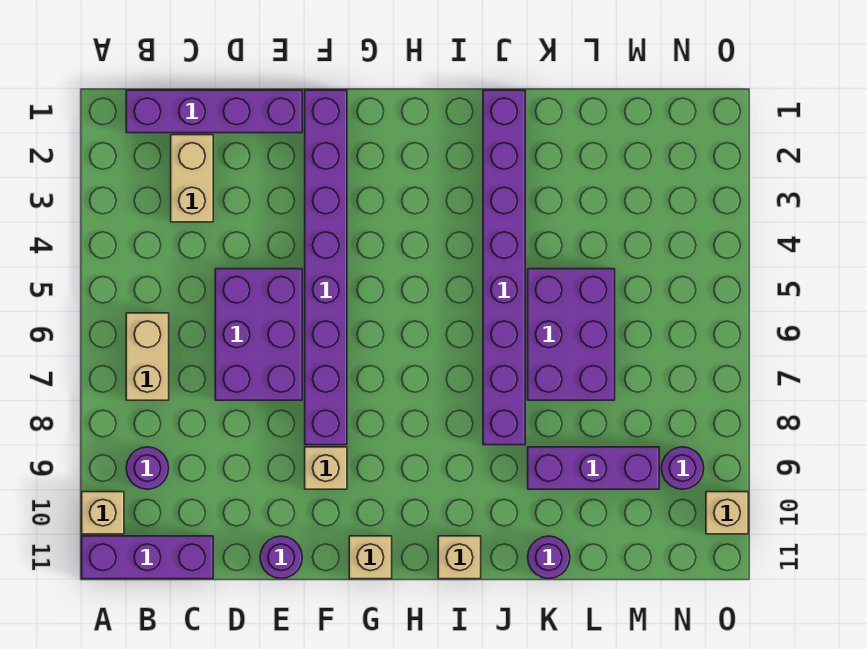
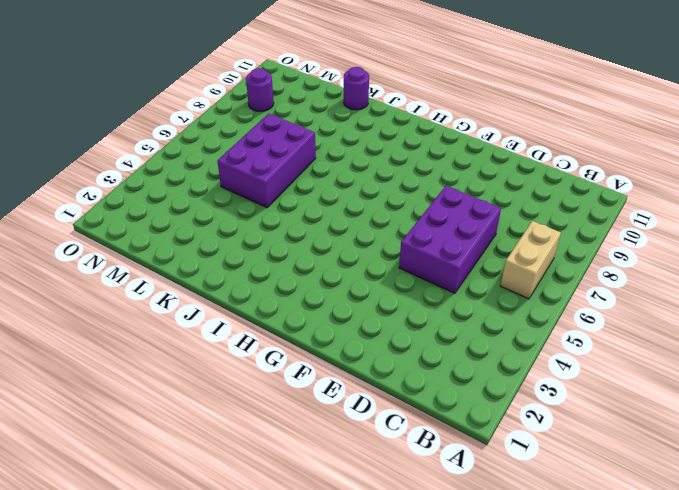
none -> tan brick A10 level 1
none -> purple brick A11:C11 level 1
none -> purple brick B1:E1 level 1

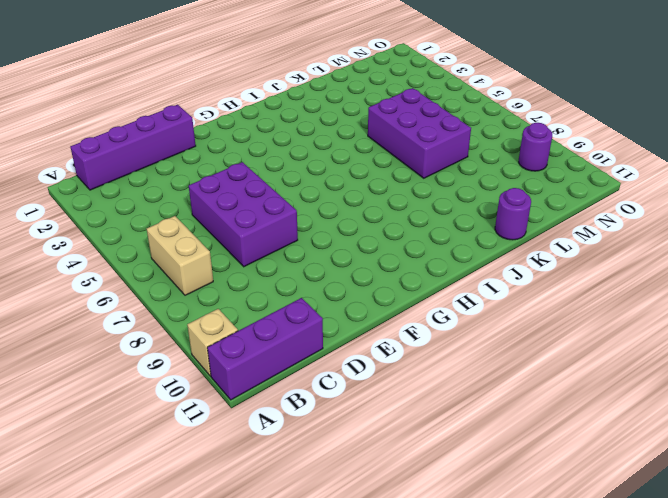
none -> purple round brick B9 level 1
none -> tan brick C2:C3 level 1
none -> purple round brick E11 level 1

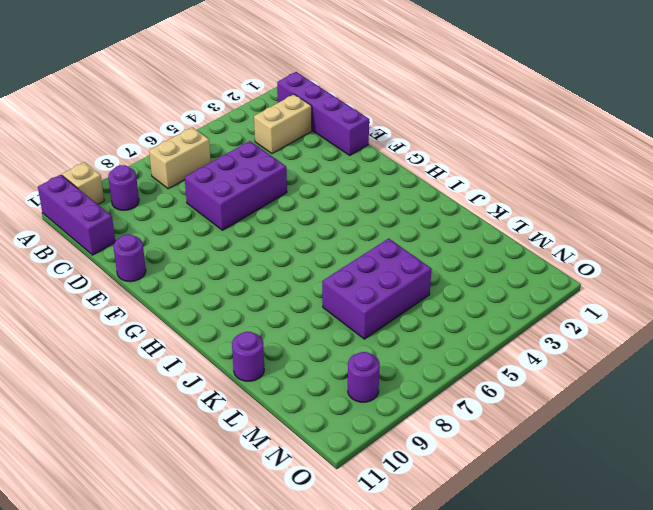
none -> purple brick F1:F8 level 1
none -> tan brick F9 level 1
none -> tan brick G11 level 1

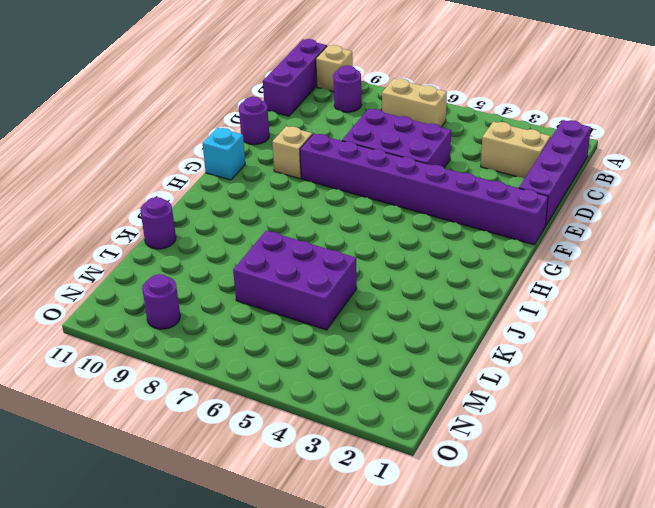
cyan brick G11 level 1 -> tan brick G11 level 1
none -> tan brick I11 level 1
none -> purple brick J1:J8 level 1
none -> purple brick K9:M9 level 1

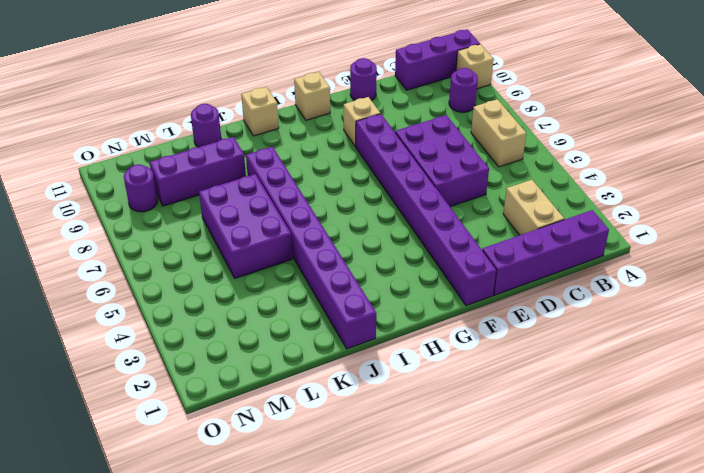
none -> tan brick O10 level 1

